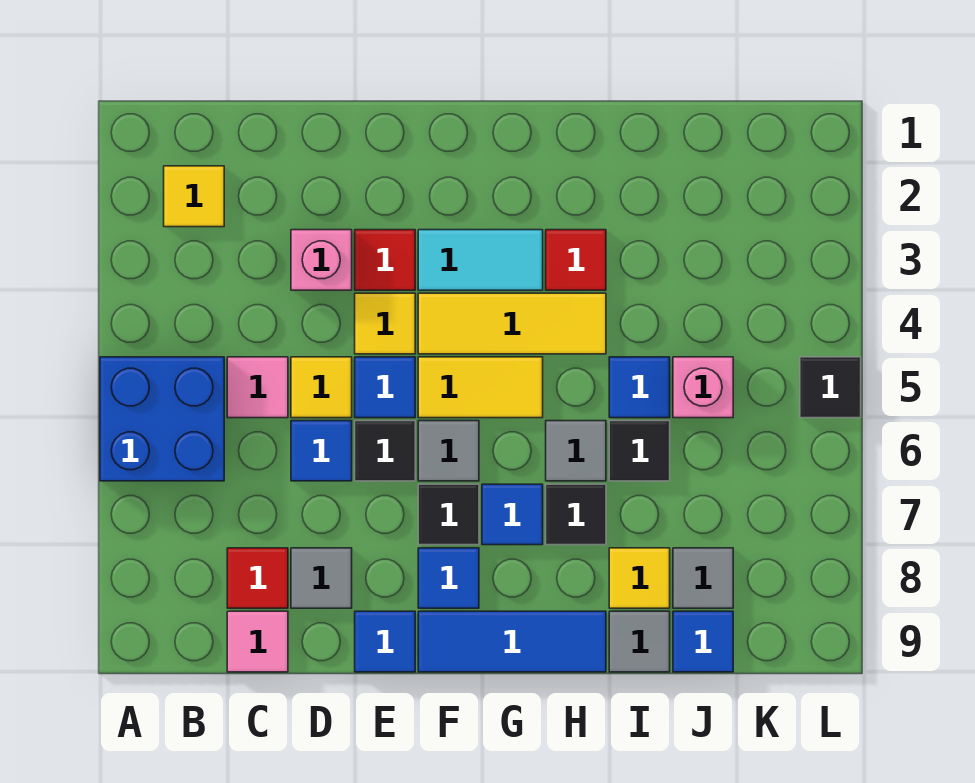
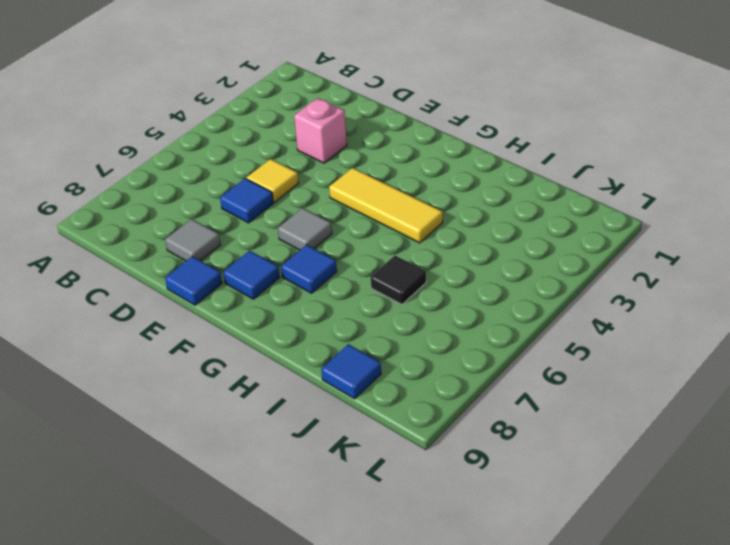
none -> blue brick A5:B6 level 1
none -> yellow tile B2 level 1
none -> pink tile C5 level 1
none -> red tile C8 level 1

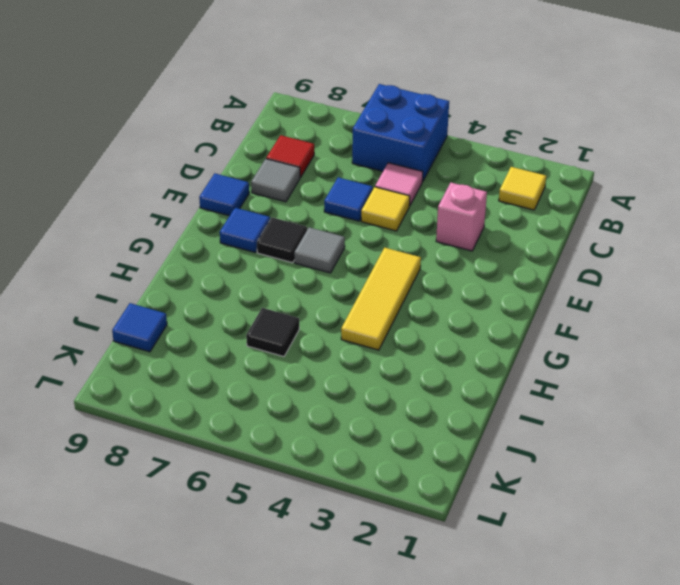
none -> pink tile C9 level 1
none -> red tile E3 level 1
none -> yellow tile E4 level 1
none -> blue tile E5 level 1

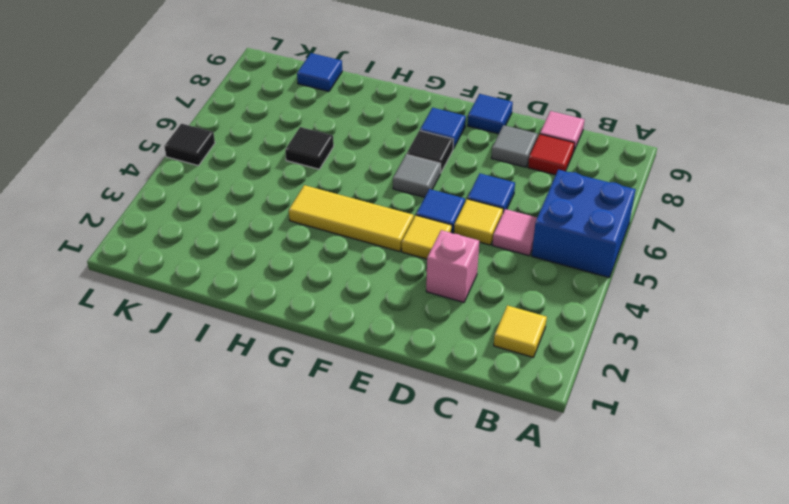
none -> red tile E3 level 1
none -> black tile E6 level 1
none -> cyan tile F3:G3 level 1
none -> yellow tile F5:G5 level 1

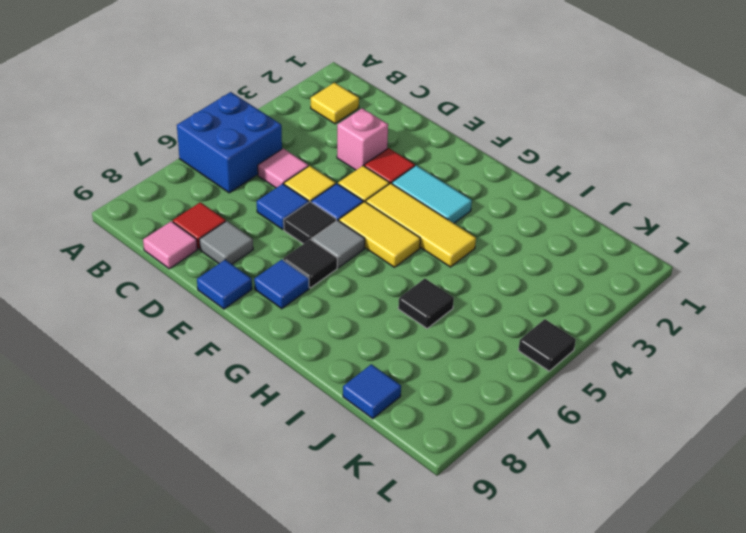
none -> blue tile F9:H9 level 1
none -> blue tile G7 level 1
none -> red tile H3 level 1
none -> grey tile H6 level 1

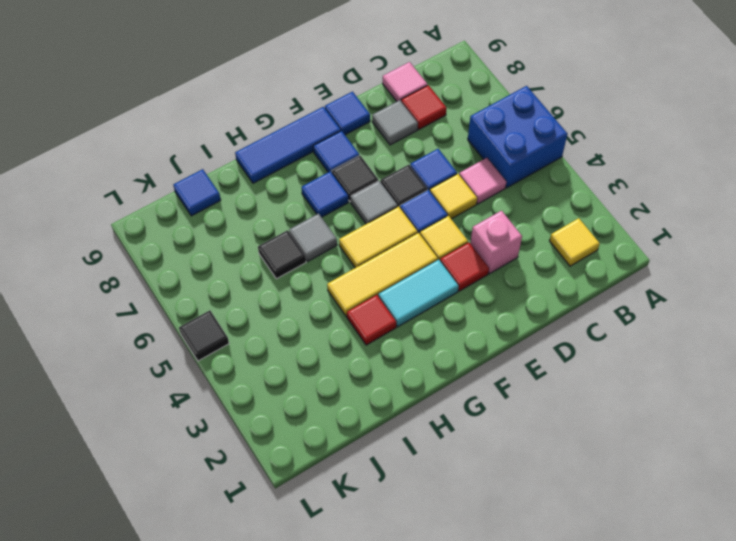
none -> black tile H7 level 1
none -> blue tile I5 level 1
none -> yellow tile I8 level 1
none -> grey tile I9 level 1

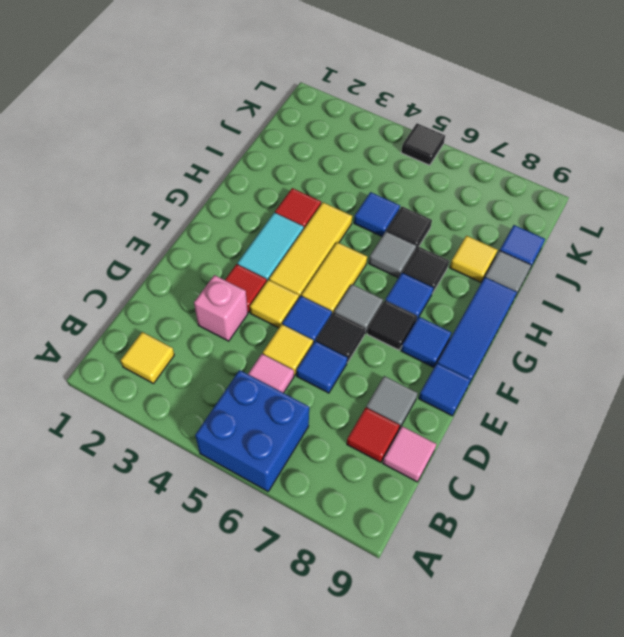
none -> pink brick J5 level 1
none -> grey tile J8 level 1

